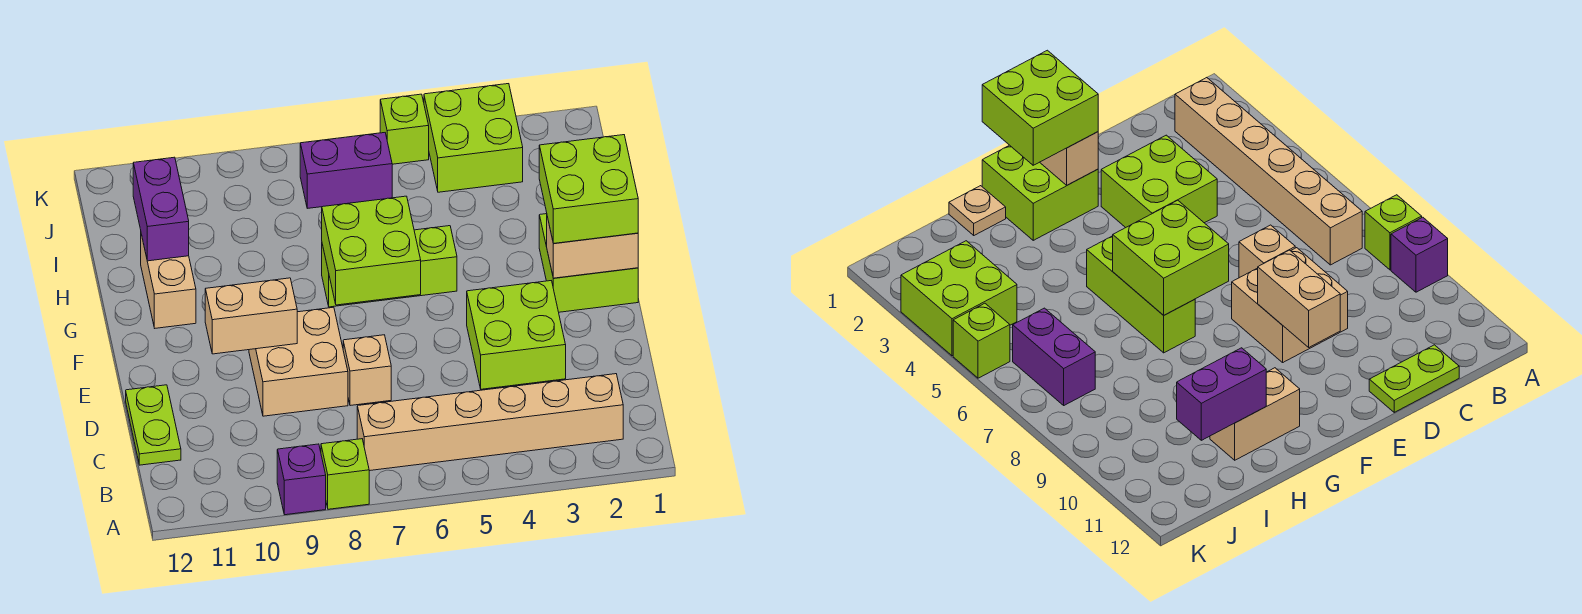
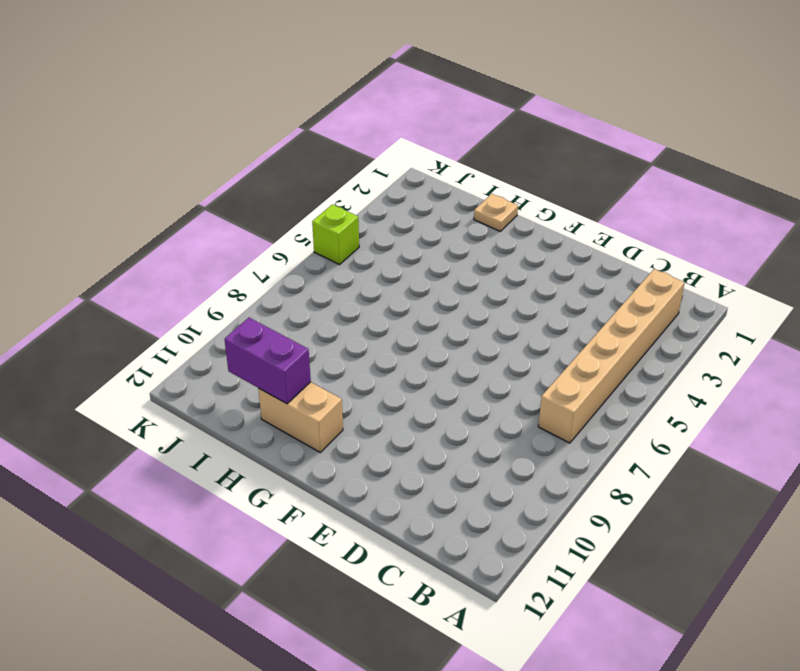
none -> lime brick A8 level 1
none -> purple brick A9 level 1
none -> lime plate C12:D12 level 1

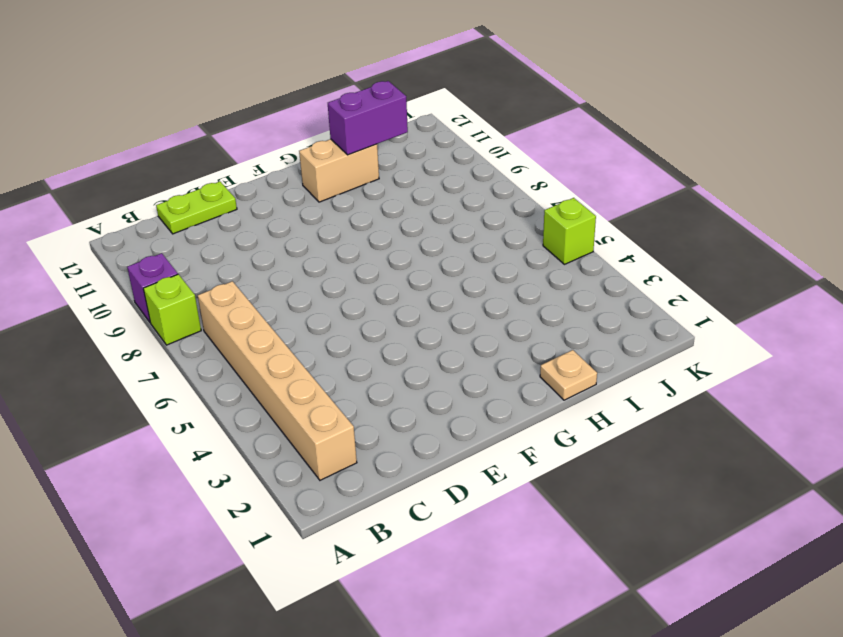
none -> lime brick D3:E4 level 1
none -> tan brick D7 level 1
none -> tan brick D8:E9 level 1

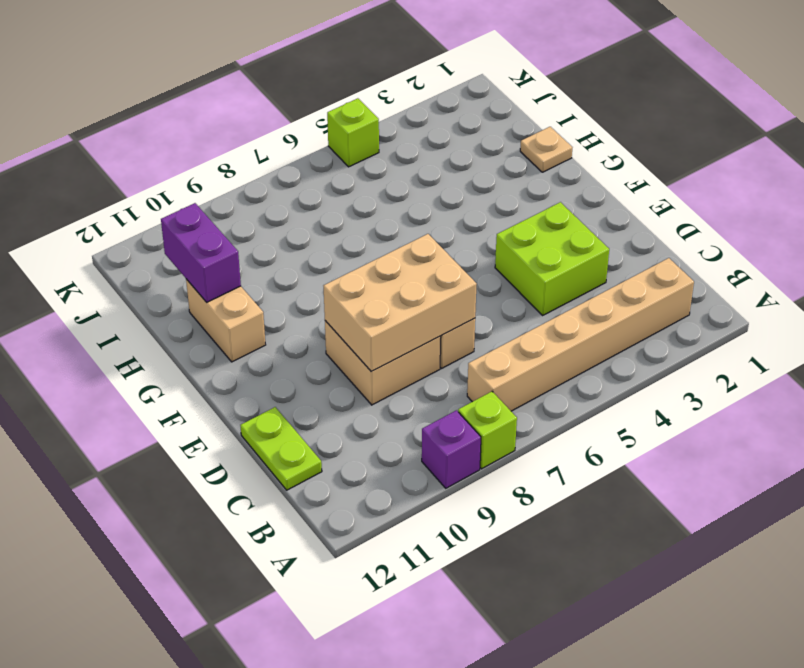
tan brick D7:E9 level 2 -> tan brick E9:E10 level 2
none -> lime brick F1:G2 level 1
none -> lime brick G5:G7 level 1
none -> lime brick J3:K4 level 1

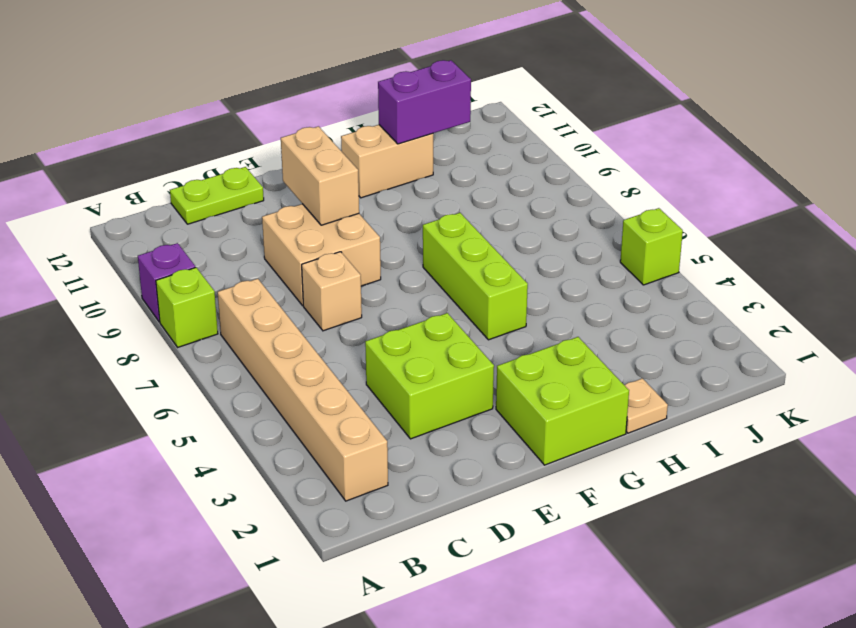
none -> lime brick J3:K4 level 1
none -> purple brick J6:J7 level 1
none -> tan brick F1:F2 level 2

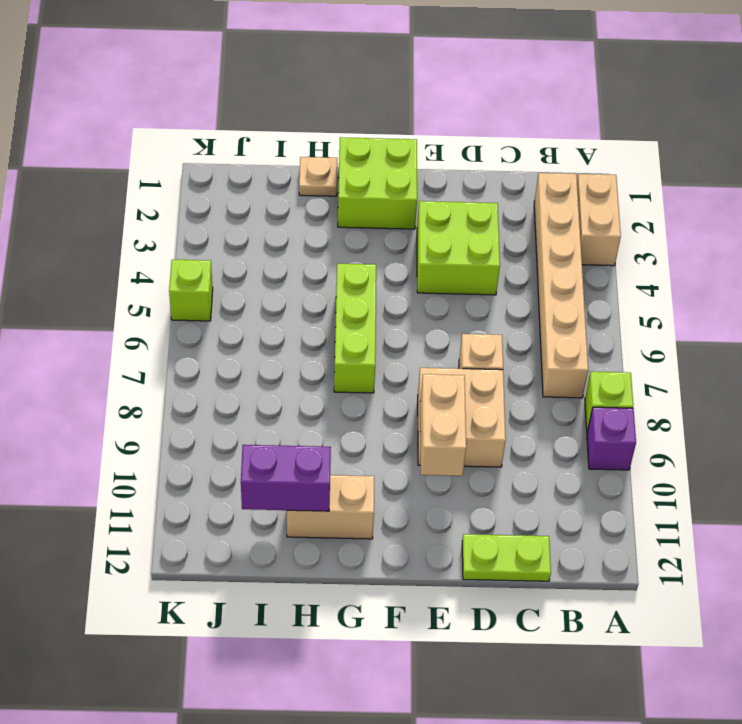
tan brick A2:A3 level 1 -> tan brick F1:F2 level 2
none -> lime brick J3:K4 level 1
none -> purple brick J6:J7 level 1
none -> lime brick F6:G7 level 2

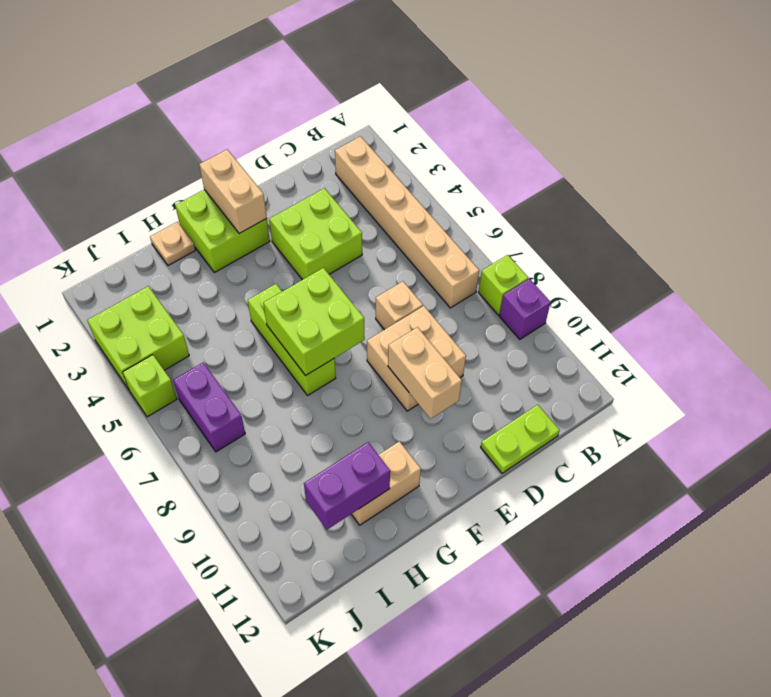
none -> lime brick F1:G2 level 3

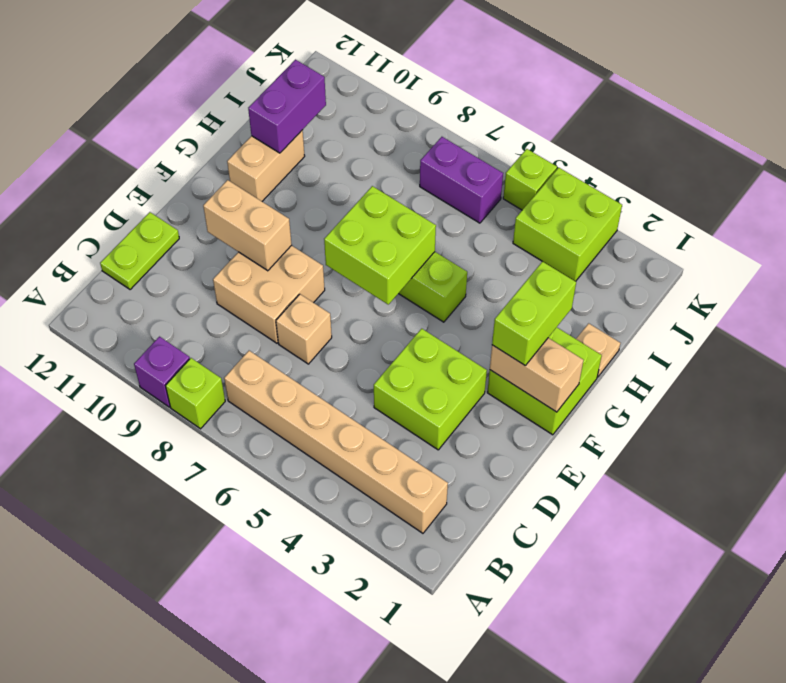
lime brick F2:G2 level 3 -> lime brick F1:G2 level 3

